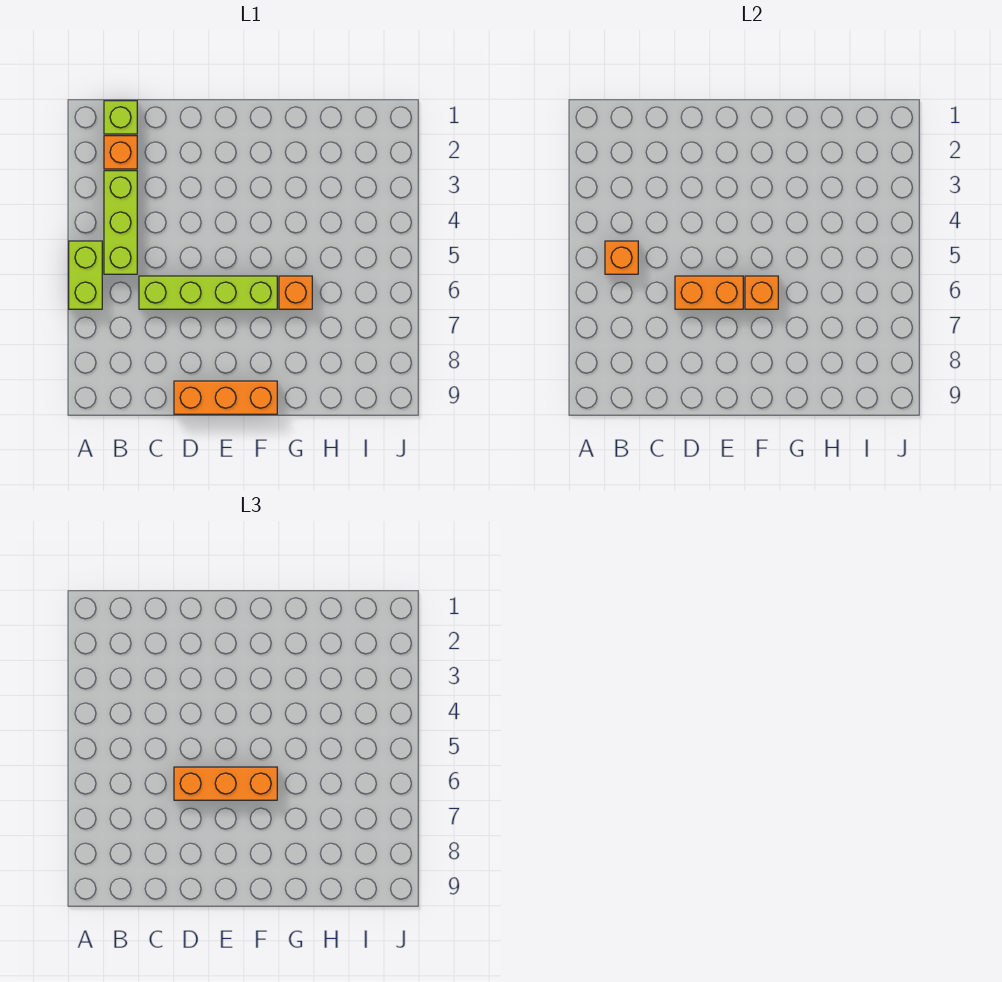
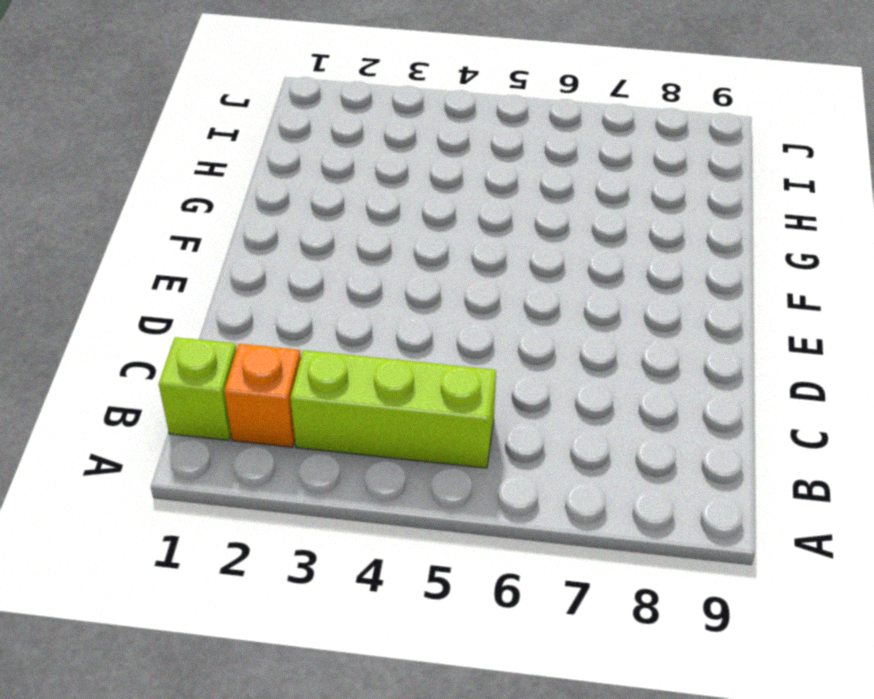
none -> lime brick A5:A6 level 1
none -> lime brick C6:F6 level 1

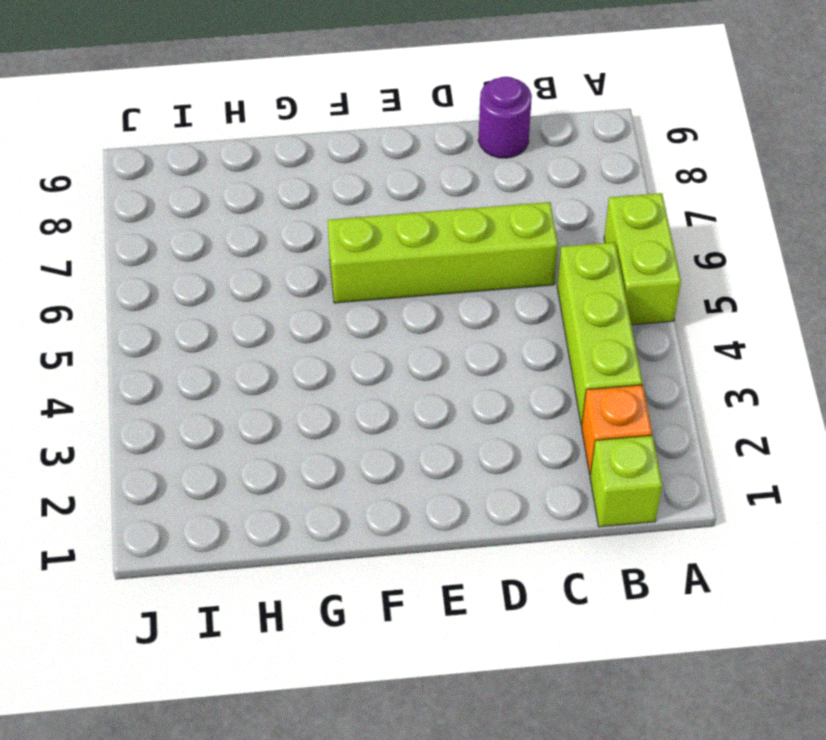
purple round brick C9 level 1 -> none
none -> orange brick D9:F9 level 1
none -> orange brick G6 level 1

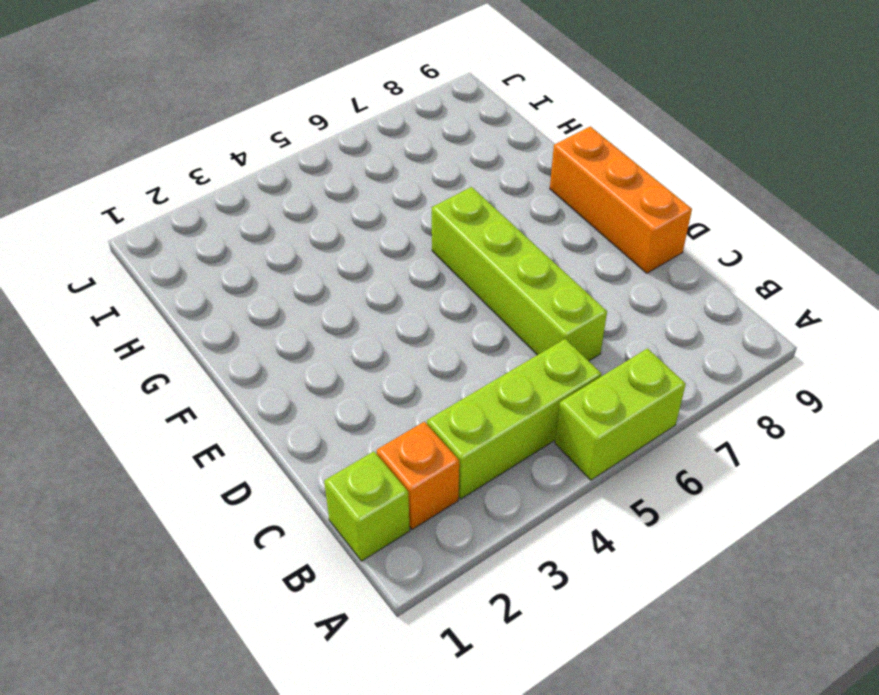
none -> orange brick G6 level 1
none -> orange brick B5 level 2

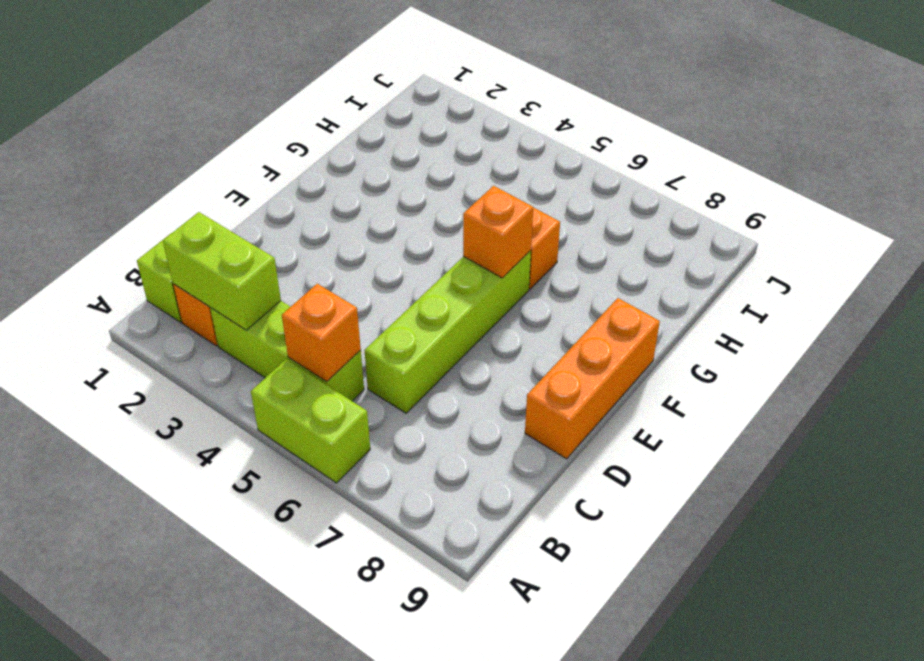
lime brick B2:B3 level 2 -> none
none -> orange brick D6:E6 level 2
none -> orange brick D6:F6 level 3

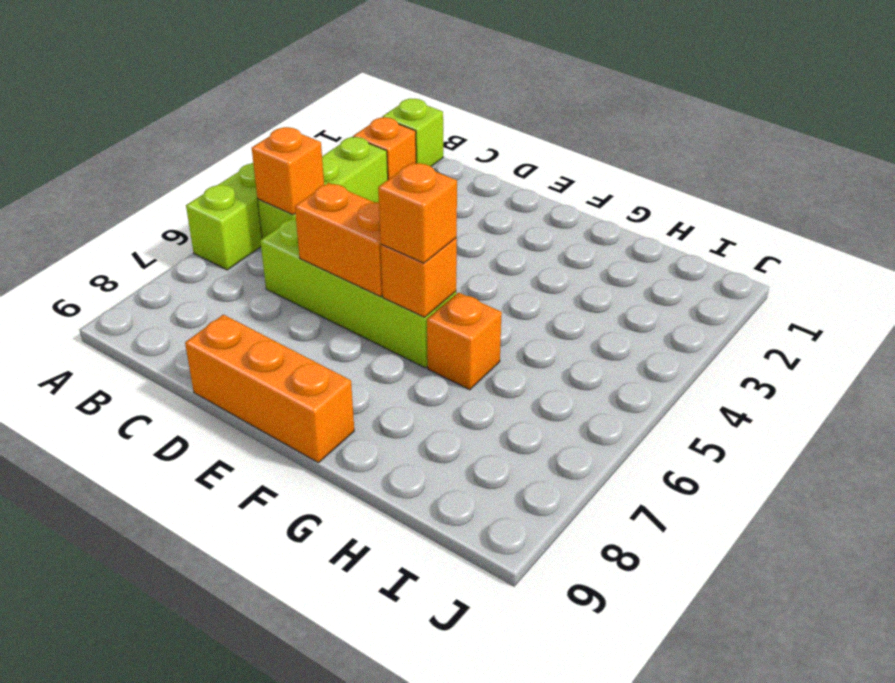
orange brick F6 level 3 -> orange brick D6:F6 level 3

